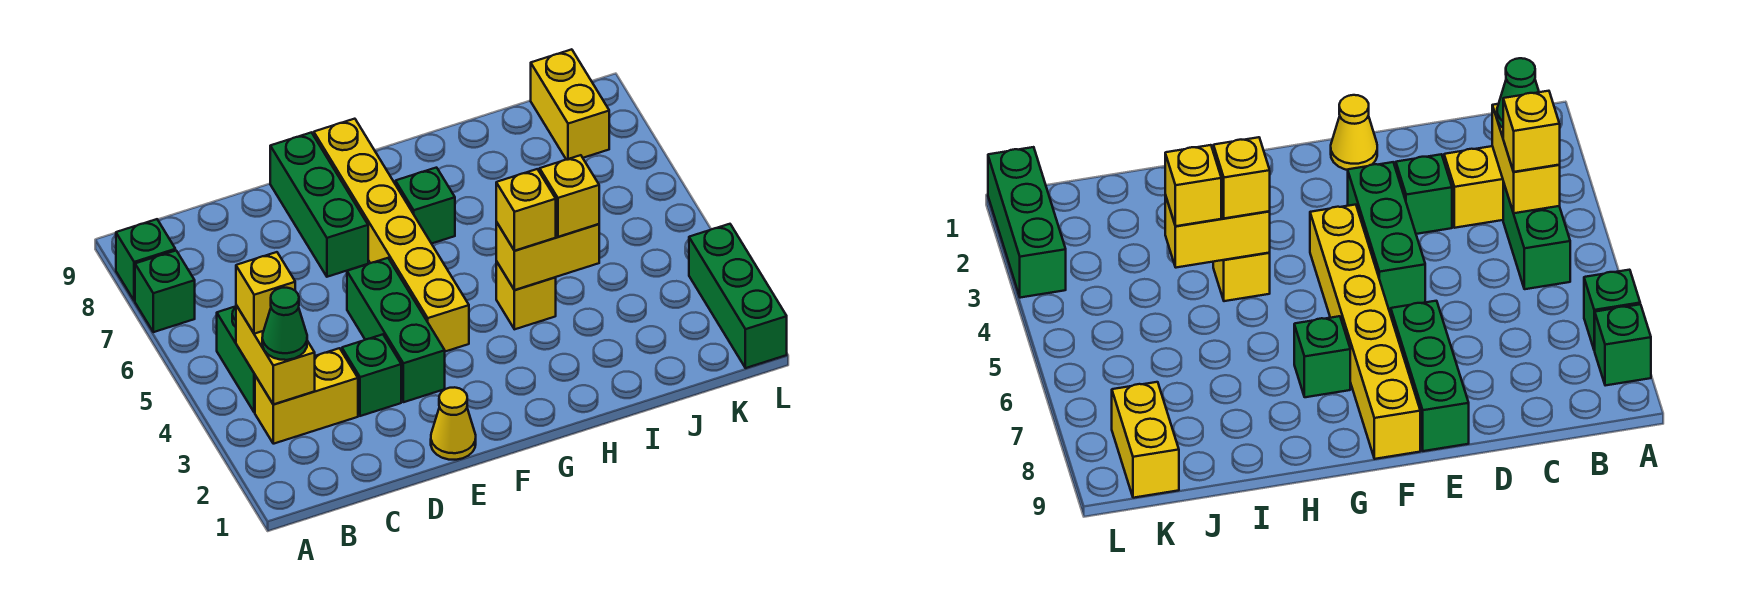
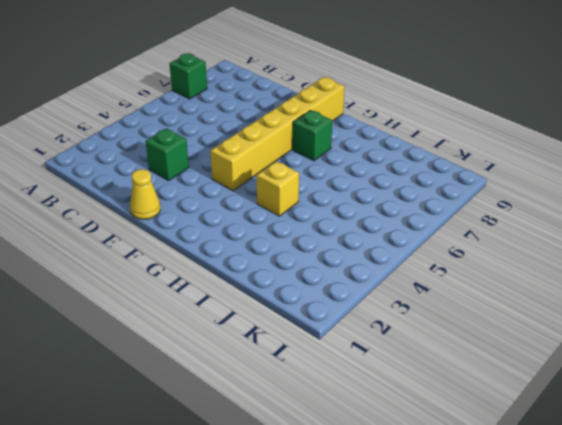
none -> green brick A8 level 1
none -> yellow brick B3:C3 level 1
none -> green brick B4:B5 level 1

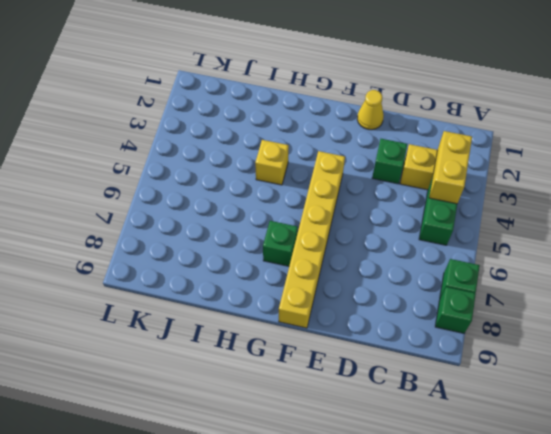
none -> green brick E3:E5 level 1
none -> green brick E7:E9 level 1
none -> yellow brick K8:K9 level 1

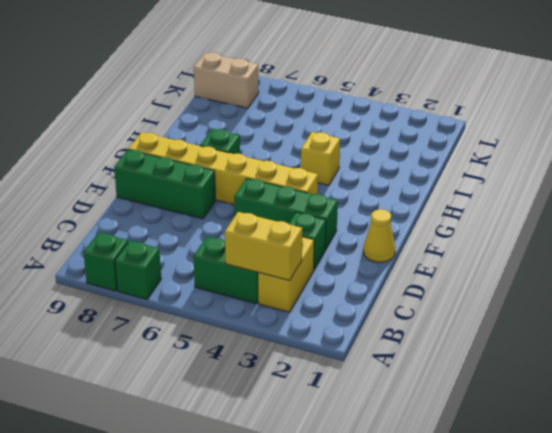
tan brick K8:K9 level 1 -> yellow brick K8:K9 level 1
none -> green brick L1:L3 level 1
none -> yellow brick H4:I4 level 2
none -> green cone B3 level 3

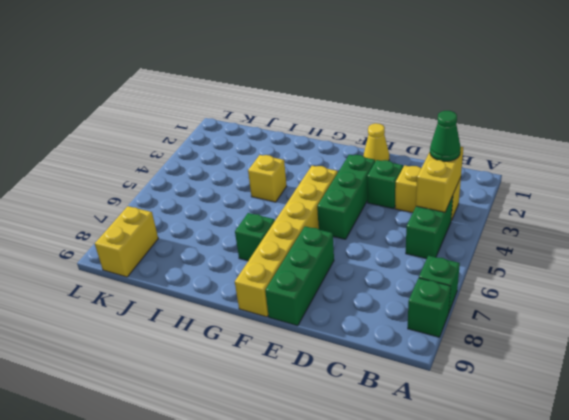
none -> green brick L1:L3 level 1
none -> yellow brick H4:I4 level 2
none -> yellow brick B4 level 3

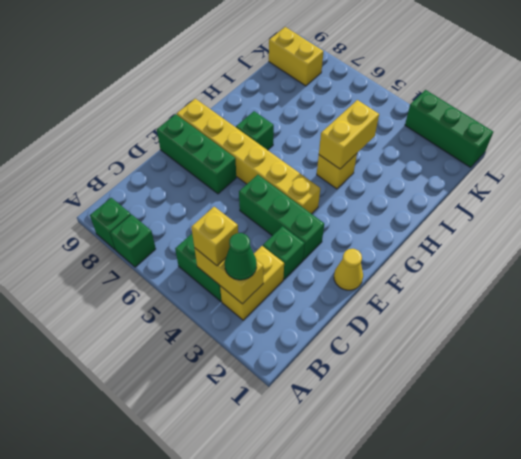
none -> yellow brick H4 level 3
none -> yellow brick I4 level 3

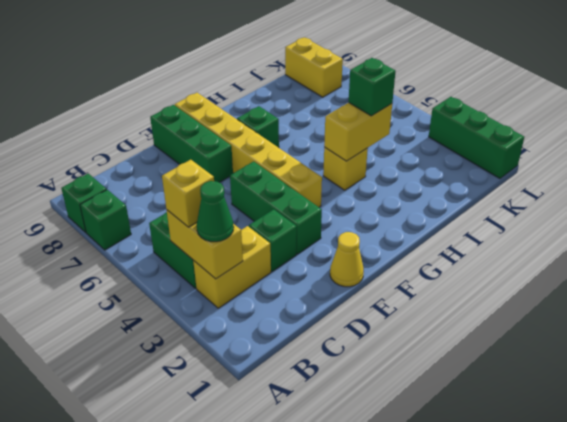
green brick I4 level 3 -> yellow brick I4 level 3
none -> yellow brick H4 level 3

